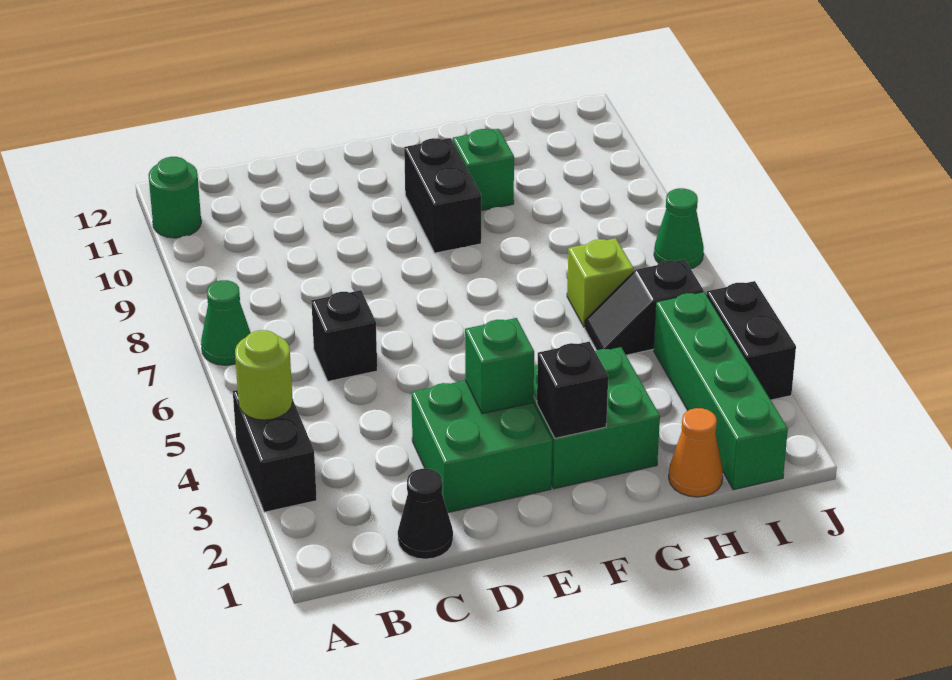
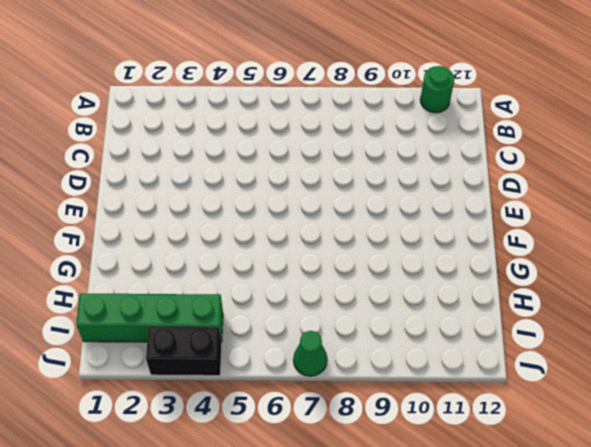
none -> black brick A3:A4 level 1
none -> green cone A7 level 1
none -> black cone C1 level 1

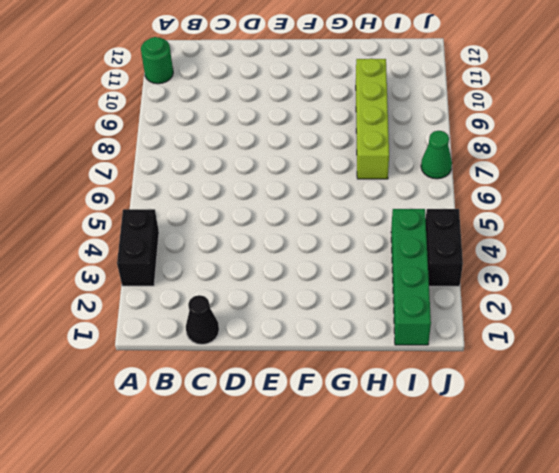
lime brick H7:H10 level 1 -> none
none -> green cone A7 level 1
none -> black brick C6 level 1
none -> green brick D2:E3 level 1

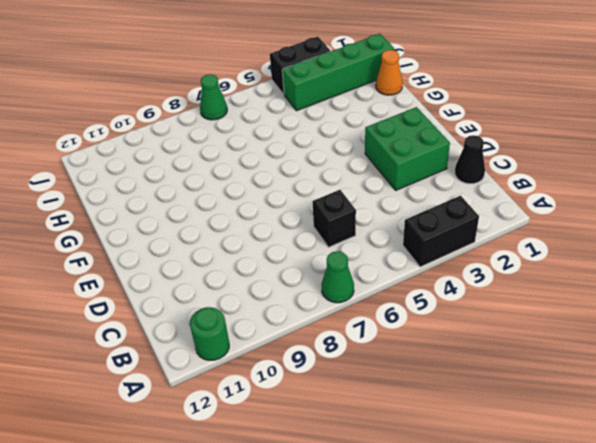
none -> green brick F2:G3 level 1
none -> black brick F9:F10 level 1
none -> green brick G10 level 1

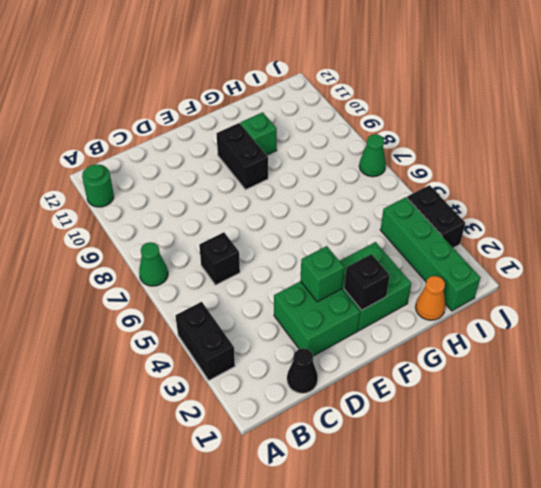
none -> black slope H5:I5 level 1 top I
none -> lime brick H6 level 1
none -> lime round brick A4 level 2

